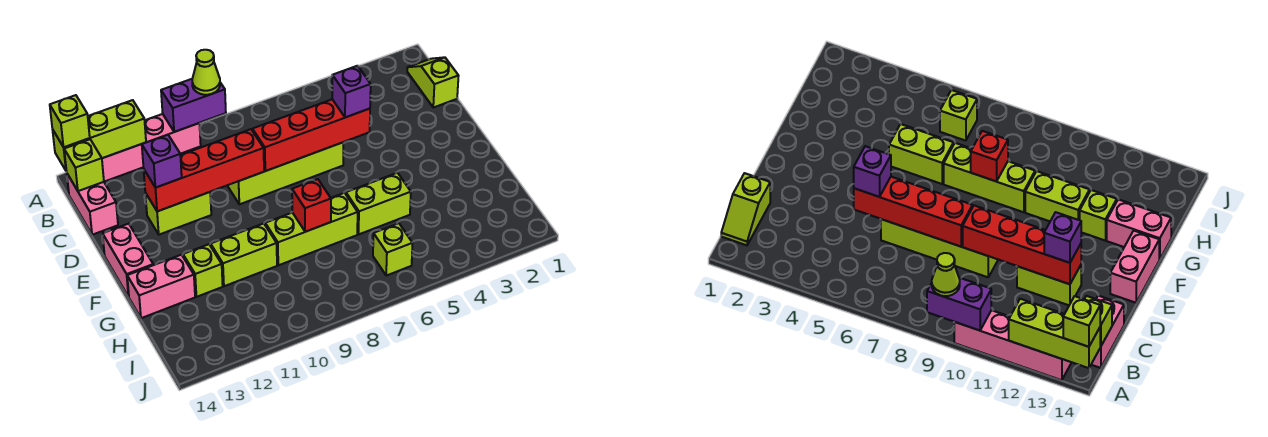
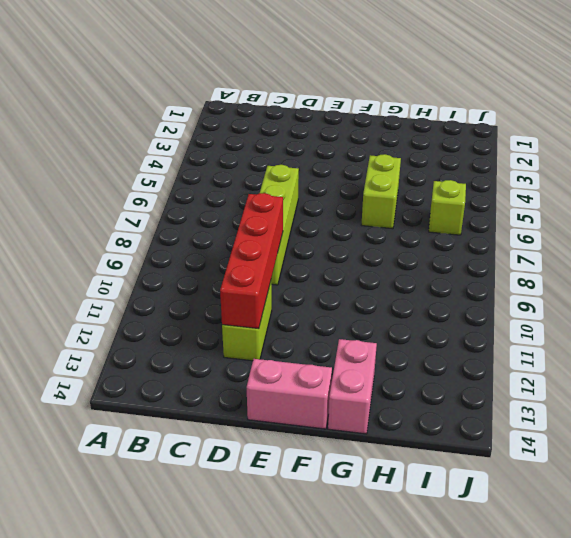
none -> pink brick A10:A13 level 1
none -> lime slope B1:C1 level 1 top C
none -> pink brick B14:C14 level 1

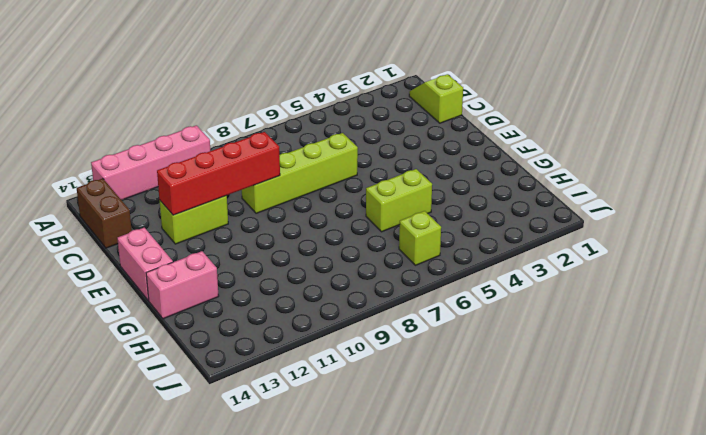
brown brick B14:C14 level 1 -> pink brick B14:C14 level 1
none -> lime brick G7:G9 level 1
none -> lime brick G10:G11 level 1
none -> lime brick G12 level 1

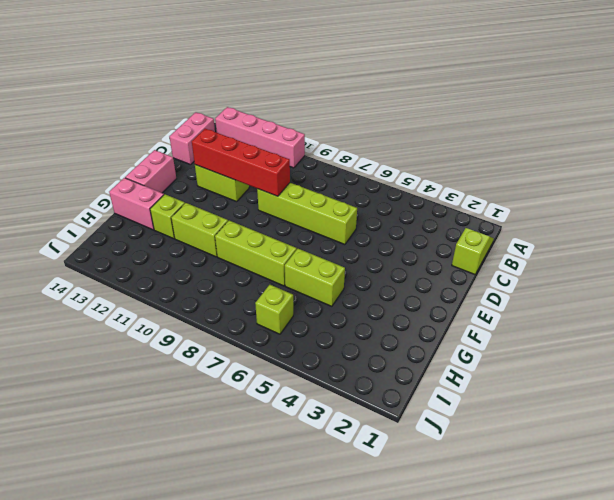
none -> purple brick A9:A10 level 2
none -> lime brick A12:A14 level 2
none -> lime brick B14 level 2

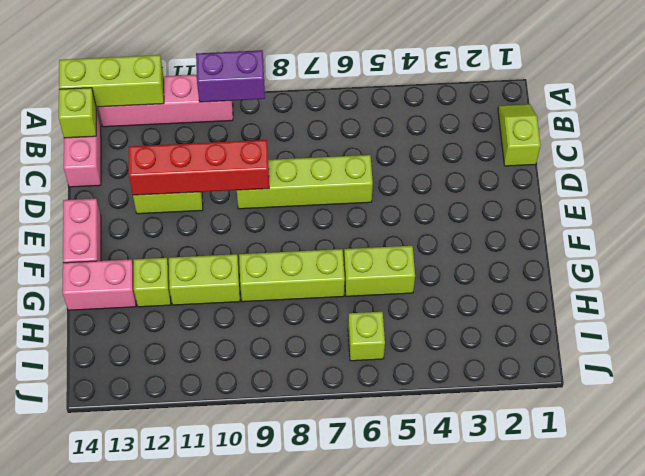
none -> red brick D5:D8 level 2
none -> red brick G8 level 2
none -> lime cone A9 level 3

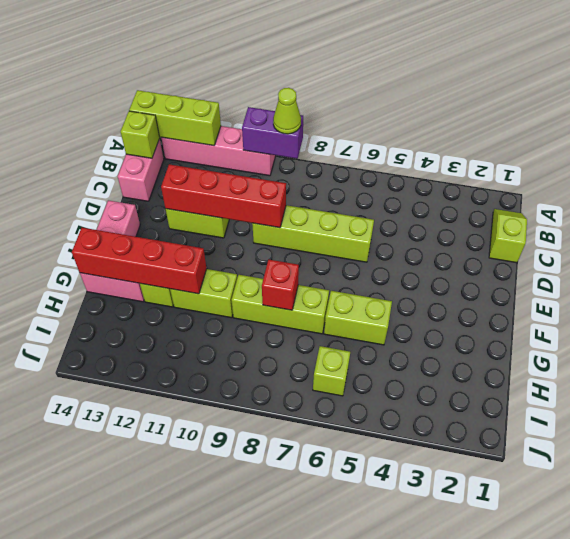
red brick G11:G14 level 2 -> red brick D5:D8 level 2
none -> lime brick A14 level 3
none -> purple brick D5 level 3
none -> purple brick D12 level 3

